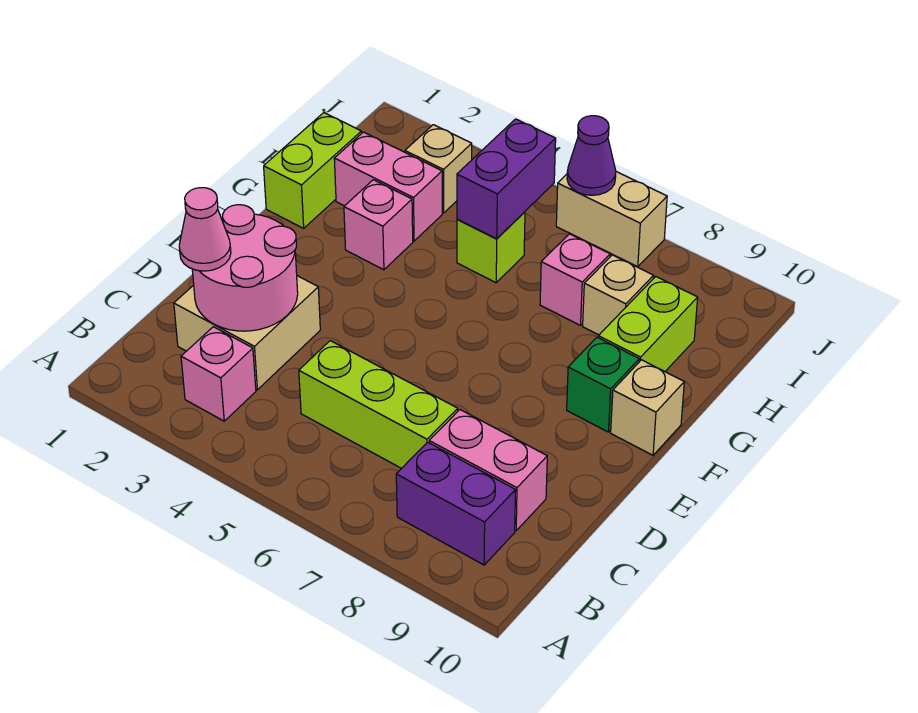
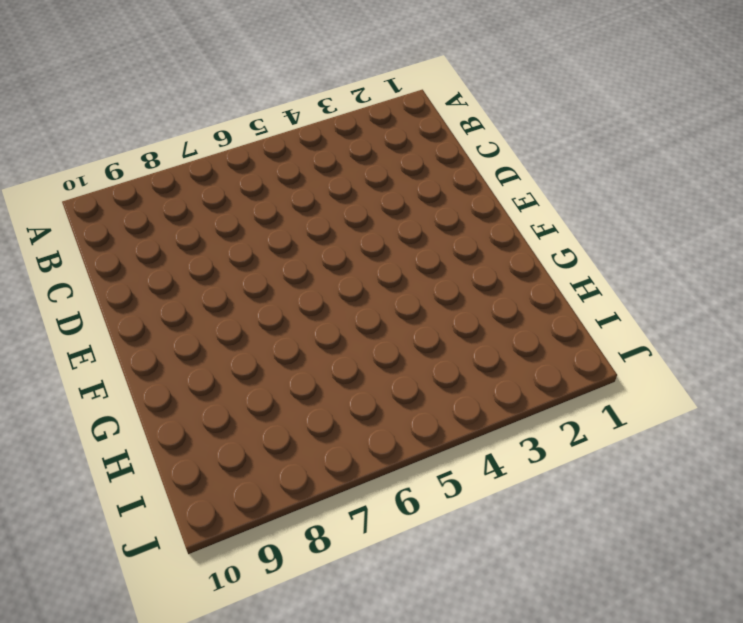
none -> pink brick B3 level 1
none -> purple brick B8:B9 level 1
none -> tan brick C2:D3 level 1

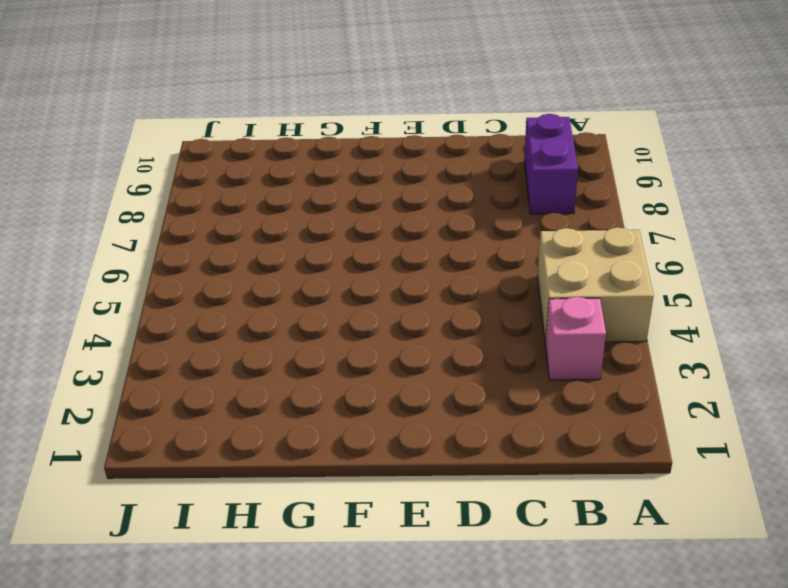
tan brick A4:B5 level 1 -> tan brick C2:D3 level 1
none -> lime brick C5:C7 level 1
none -> pink brick C8:C9 level 1
none -> green brick F9 level 1

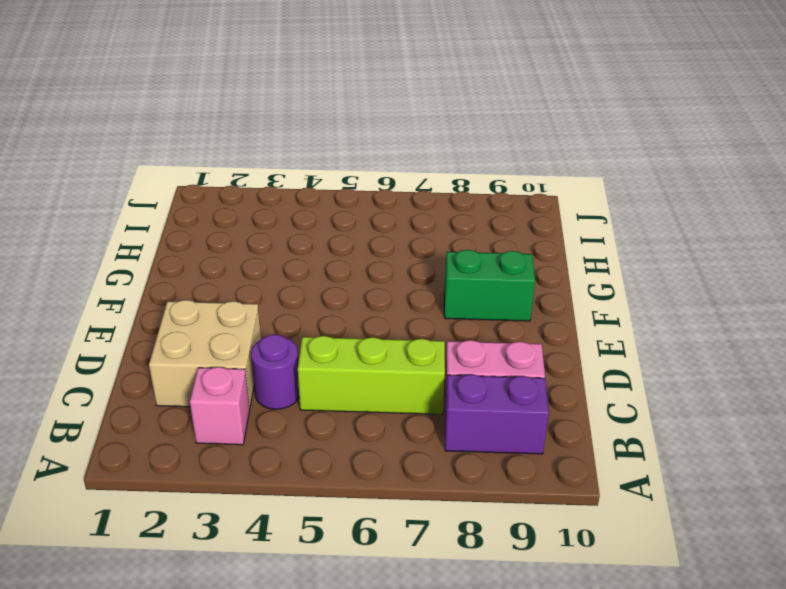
purple round brick C4 level 1 -> none
green brick F8:F9 level 1 -> green brick F9 level 1
none -> tan brick F10 level 1
none -> lime brick G1:H1 level 1
none -> pink brick G3 level 1

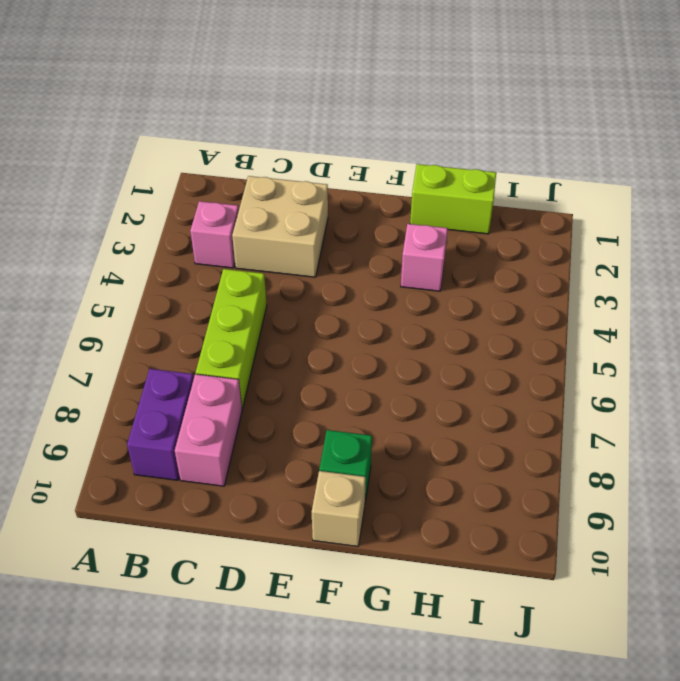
none -> lime brick G9:H9 level 1
none -> pink brick H2:H3 level 1
none -> lime brick H5 level 1

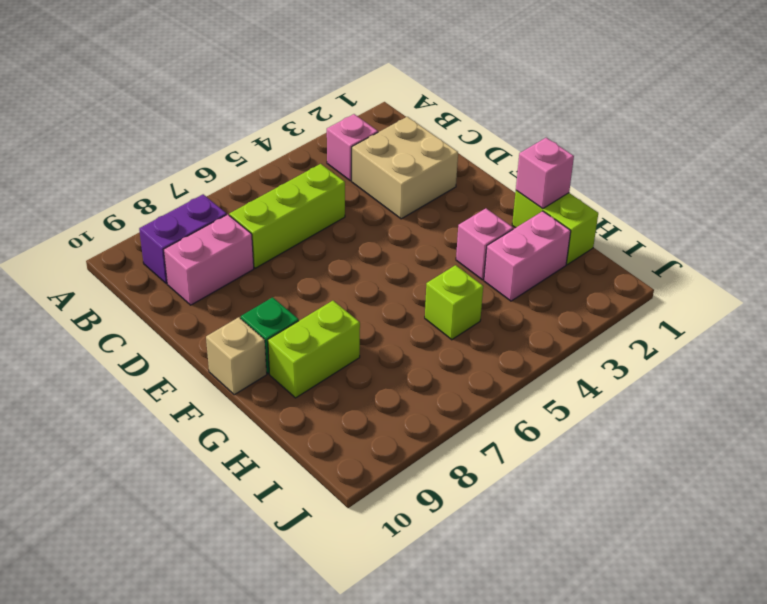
pink brick G1 level 2 -> pink brick H7 level 1
lime brick G8:G9 level 1 -> lime brick G9:H9 level 1
none -> tan brick H8 level 1
none -> tan brick I3 level 1
none -> tan brick J6:J7 level 1

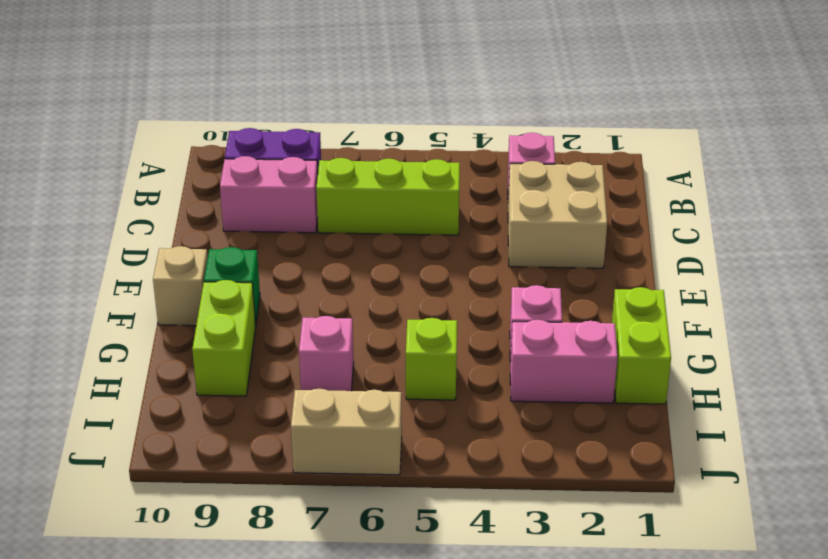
none -> tan brick H8 level 1
none -> tan brick I3 level 1
none -> pink round brick C2:D3 level 2

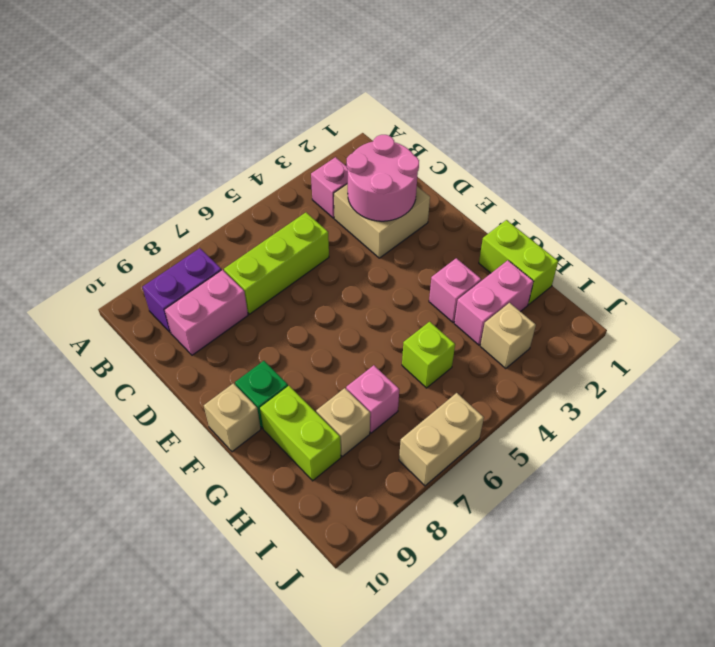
none -> purple brick H5:I5 level 2
none -> purple cone J6 level 2
none -> pink cone C2 level 3

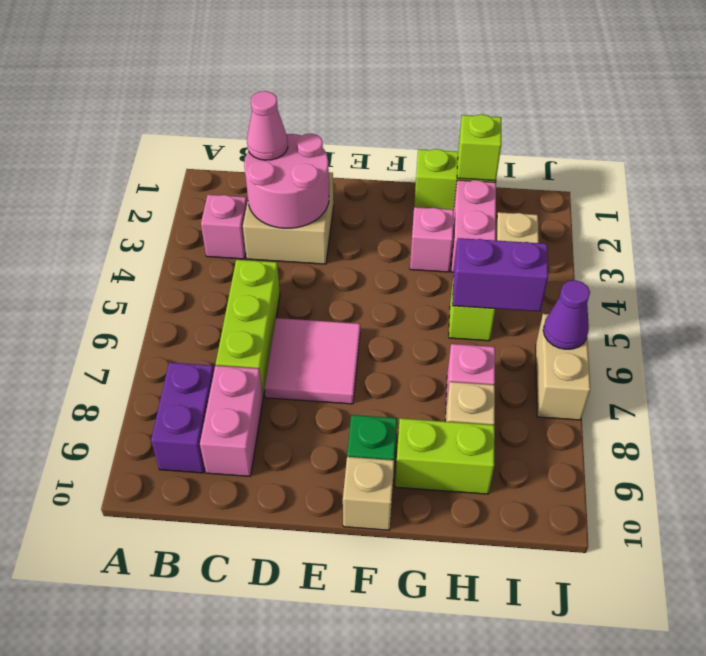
pink tile D6:E7 level 1 -> none
lime brick H1 level 2 -> none

